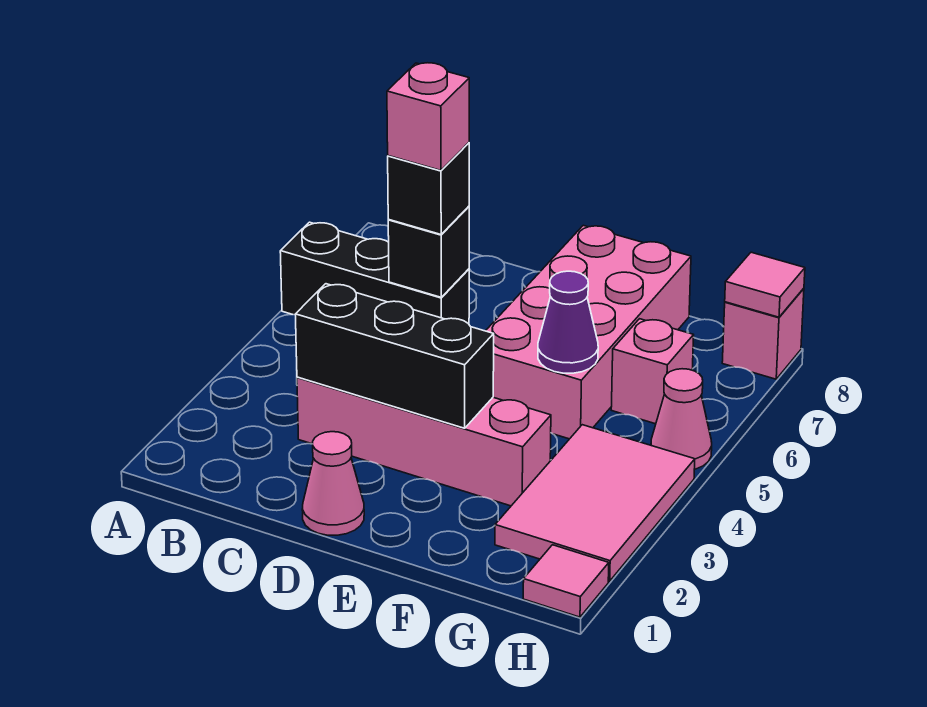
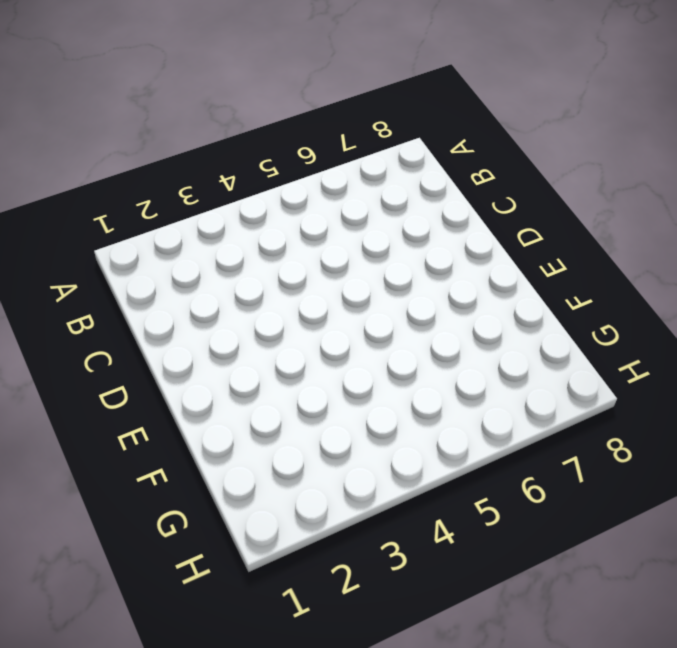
none -> black brick A6:C6 level 1
none -> pink brick C3:F3 level 1
none -> pink cone D1 level 1

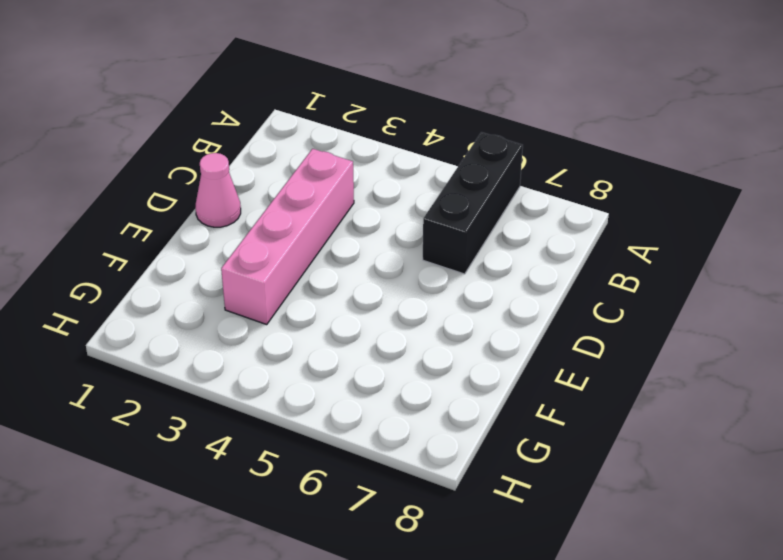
none -> pink brick E5:F8 level 1
none -> pink tile G2:H4 level 1
none -> pink brick G6 level 1

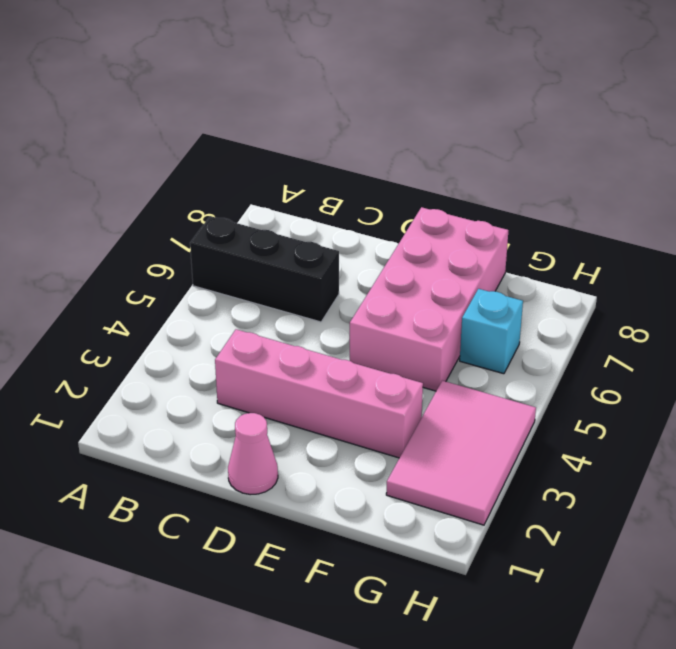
cyan brick G6 level 1 -> pink brick G6 level 1
none -> pink tile H1 level 1
none -> pink cone H5 level 1
none -> pink brick H8 level 1

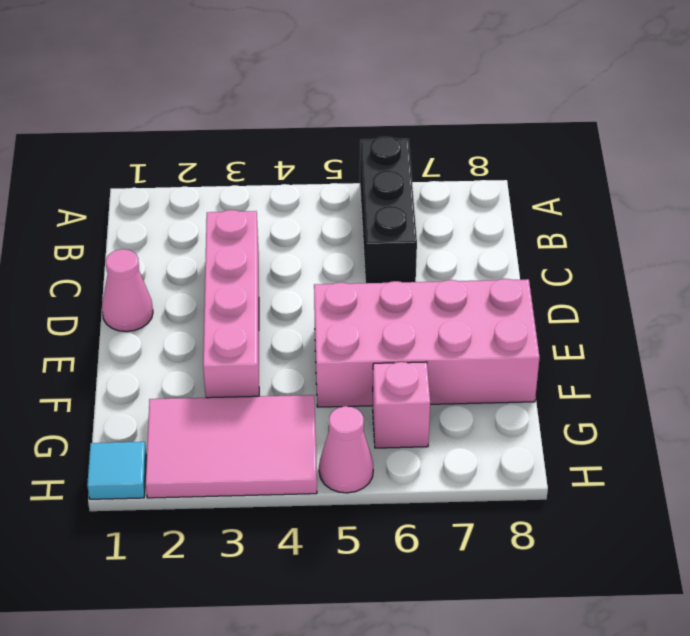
cyan tile H1 level 1 -> pink tile H1 level 1
none -> pink brick H8 level 1
none -> black brick C3:E3 level 2
none -> black brick C6 level 2

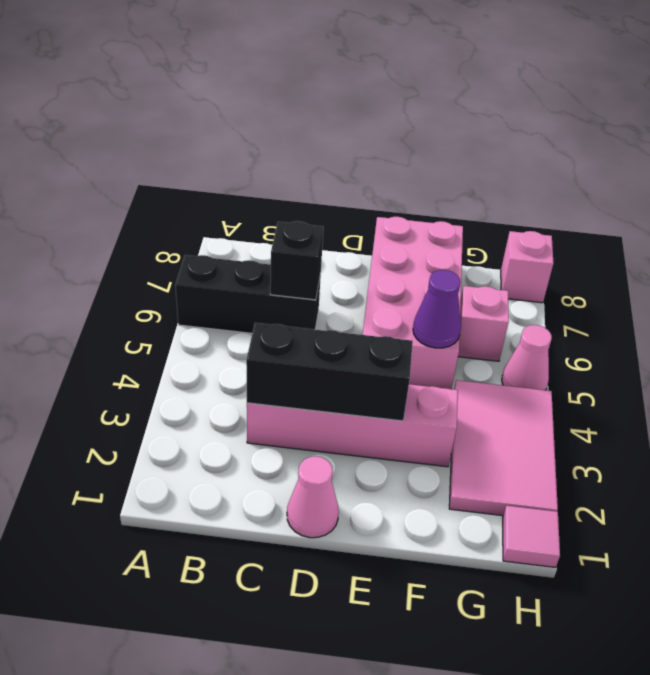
none -> pink tile H8 level 2
none -> black brick C6 level 3
none -> pink brick C6 level 4

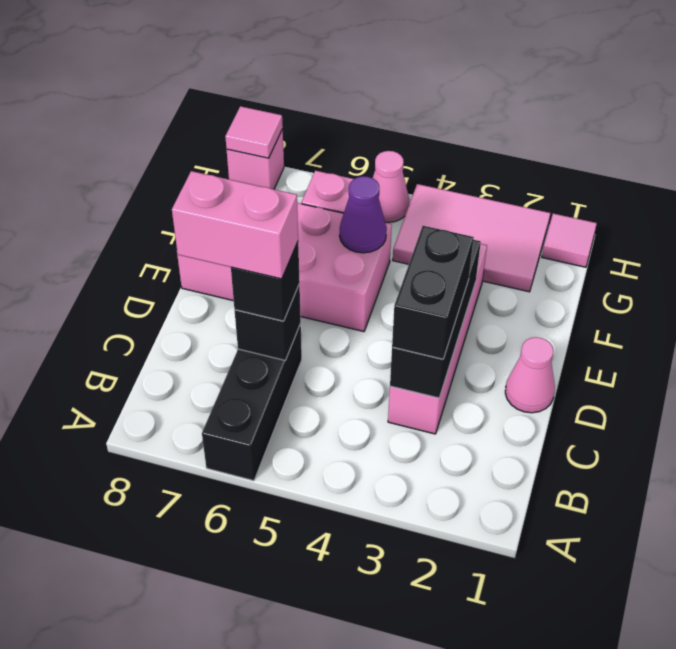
black brick C3:D3 level 3 -> none
pink brick C6:C7 level 4 -> pink brick C6 level 4

